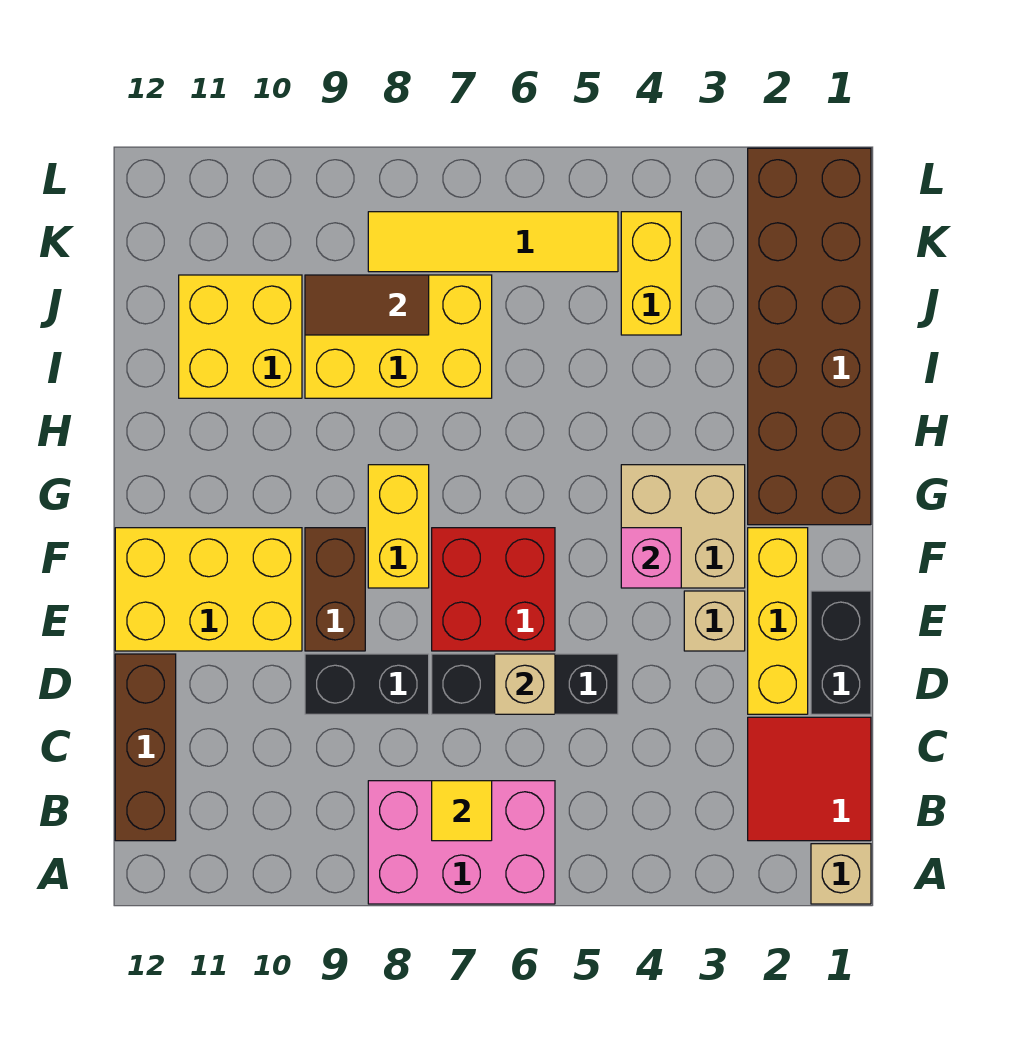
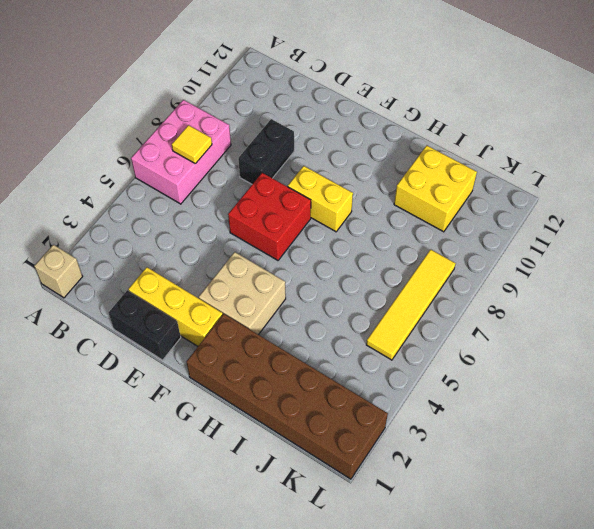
none -> red tile B1:C2 level 1
none -> brown brick B12:D12 level 1
none -> black brick D5:D7 level 1

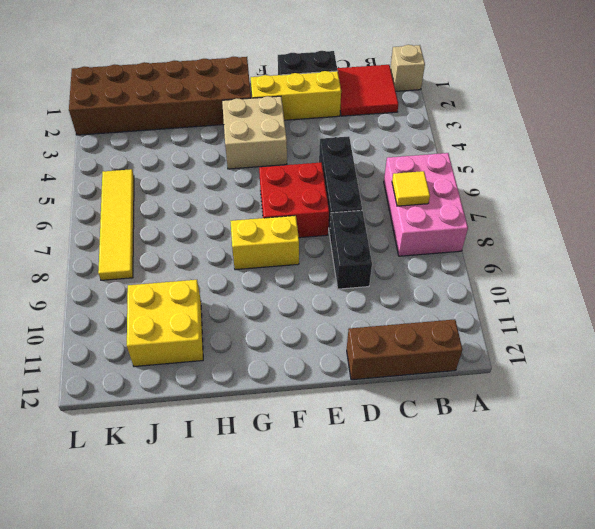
none -> tan brick E3 level 1
none -> brown brick E9:F9 level 1
none -> yellow brick E10:F12 level 1

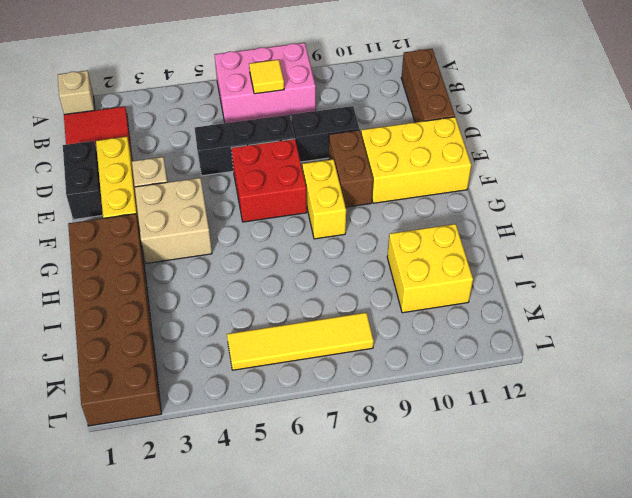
none -> yellow brick I7:J9 level 1
none -> yellow brick J4:K4 level 1
none -> tan brick D6 level 2

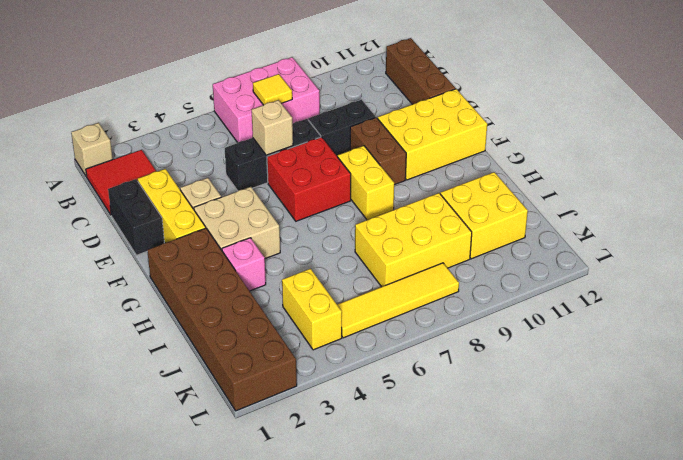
pink brick H3 level 1 -> pink brick F4 level 2
none -> brown tile J8:J9 level 2

